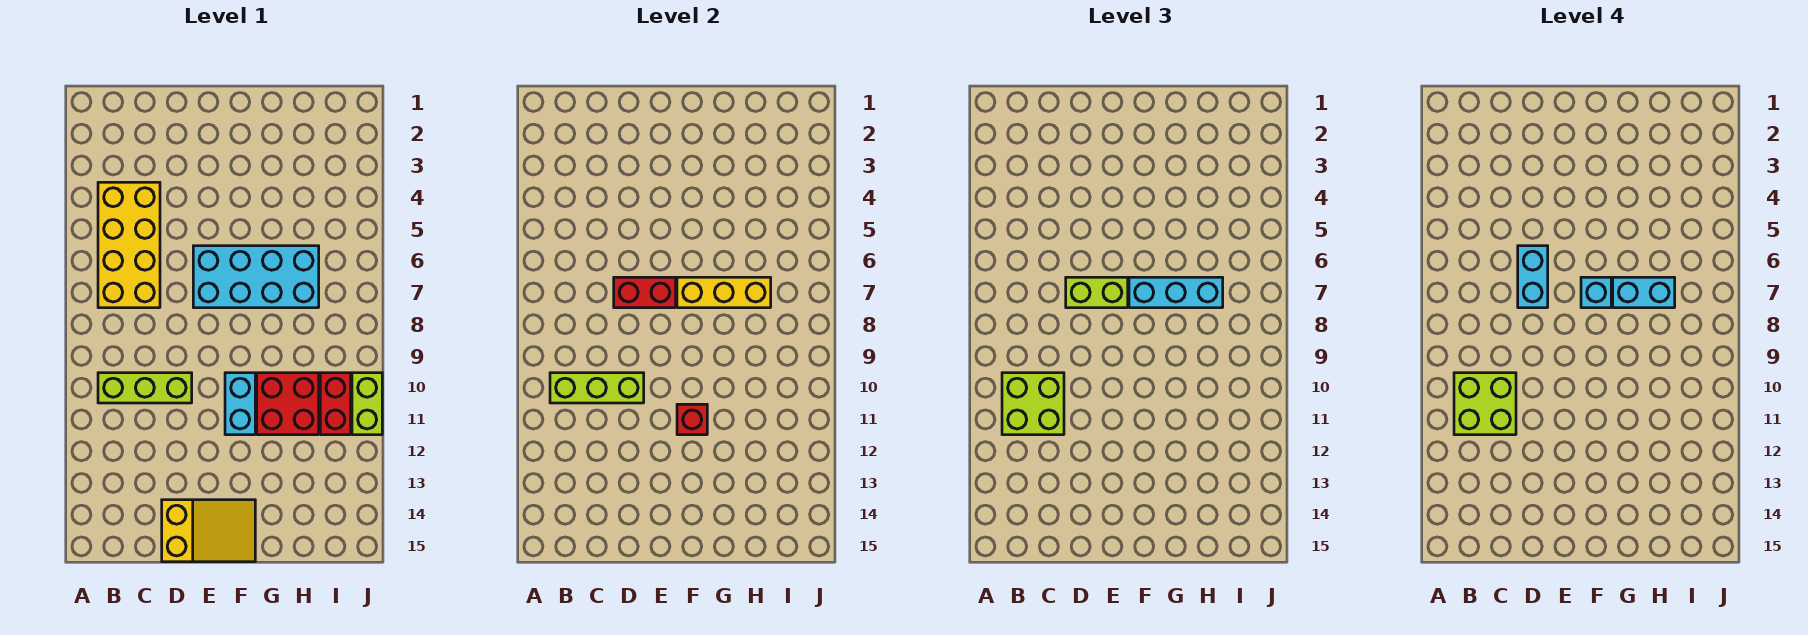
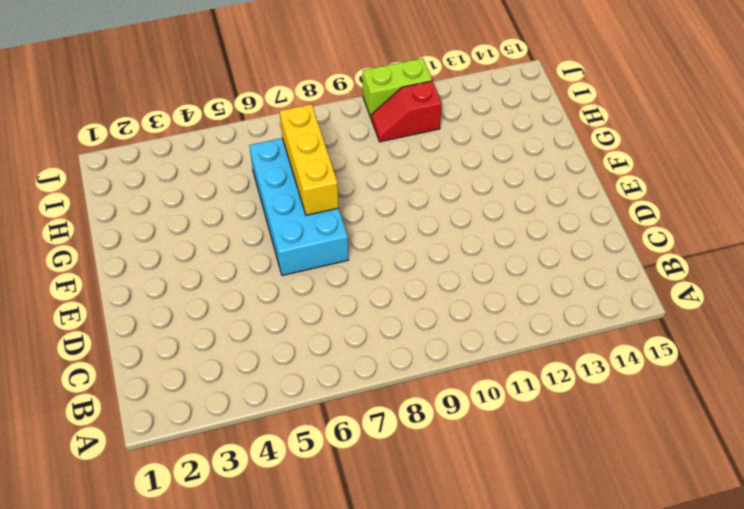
red slope I10:I11 level 1 top 11 -> red brick I10:I11 level 1
none -> yellow brick B4:C7 level 1
none -> lime brick B10:D10 level 1
none -> yellow slope D14:F15 level 1 top D

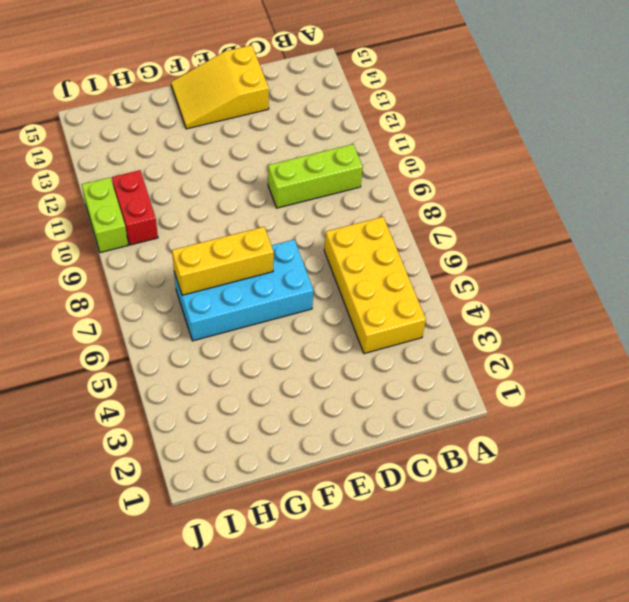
none -> cyan brick F10:F11 level 1
none -> red brick G10:H11 level 1
none -> lime brick B10:D10 level 2

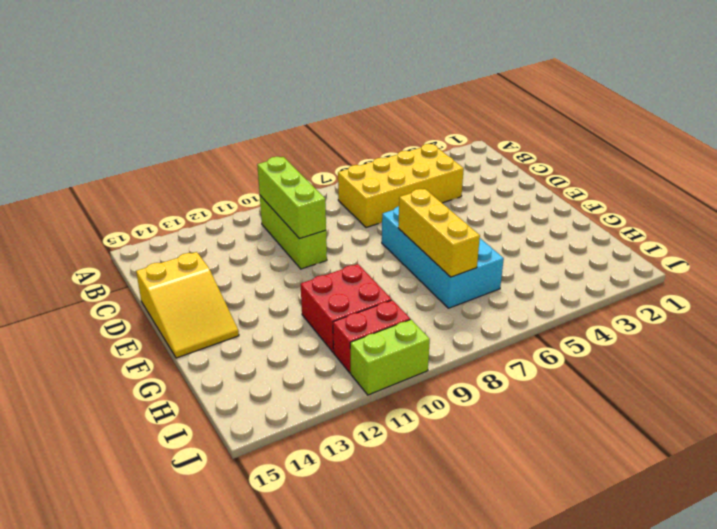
none -> cyan brick F10:F11 level 1
none -> red brick D7:E7 level 2
none -> red brick F11 level 2

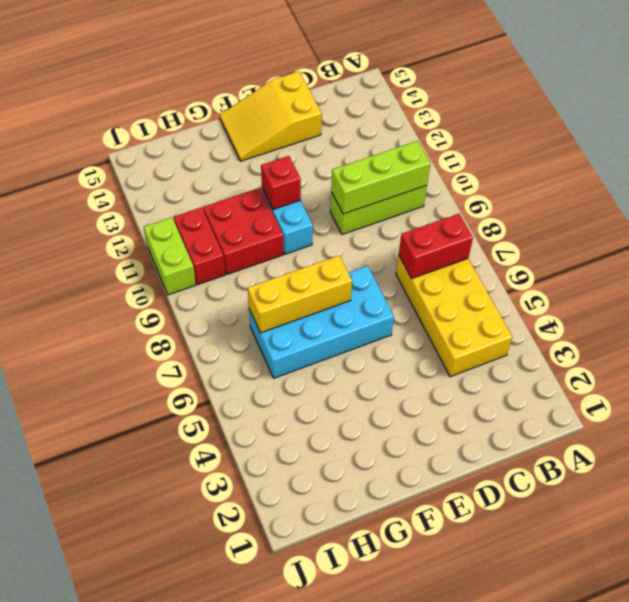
red brick B7:C7 level 2 -> red brick D7:E7 level 2
none -> lime brick B10:C11 level 3
none -> lime brick D7:E7 level 3
none -> cyan brick F7:H7 level 3

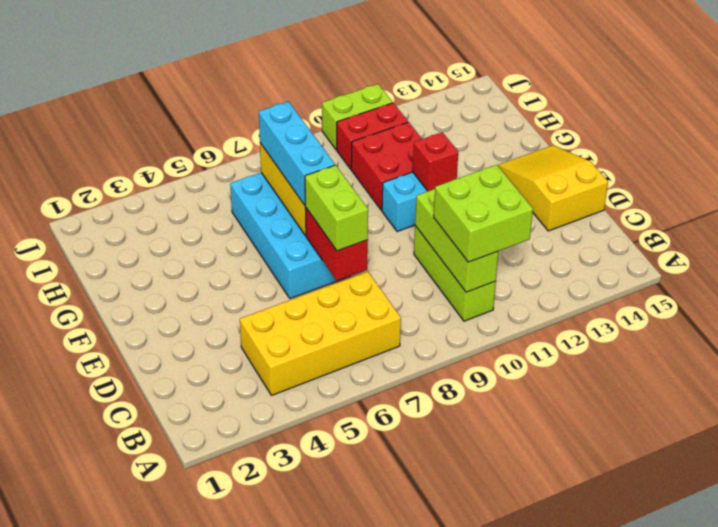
none -> lime brick B10:C11 level 4
none -> cyan brick D6:D7 level 4
none -> cyan brick F7 level 4

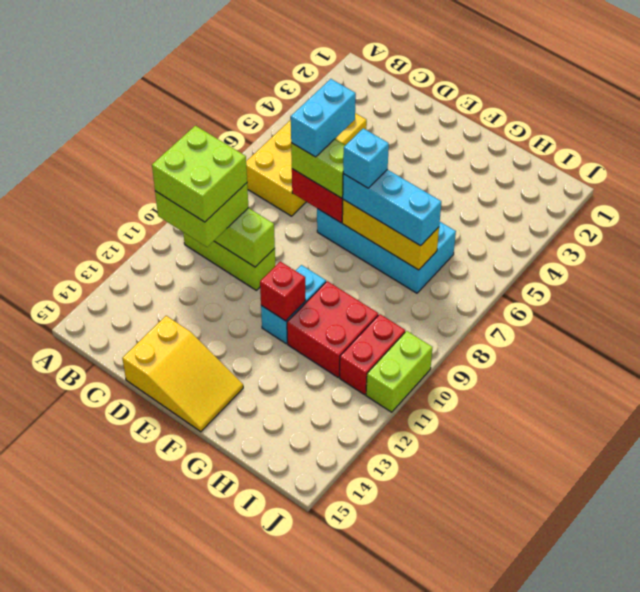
none -> cyan brick G7:H7 level 4

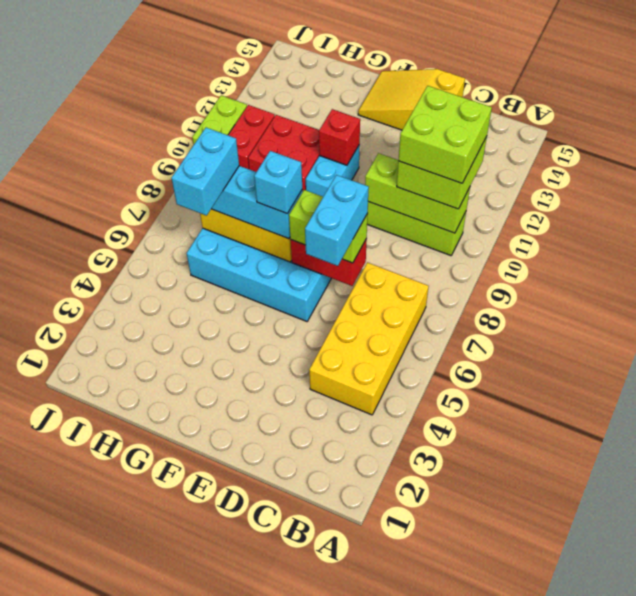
cyan brick H6:H7 level 4 -> cyan brick G7:H7 level 4

